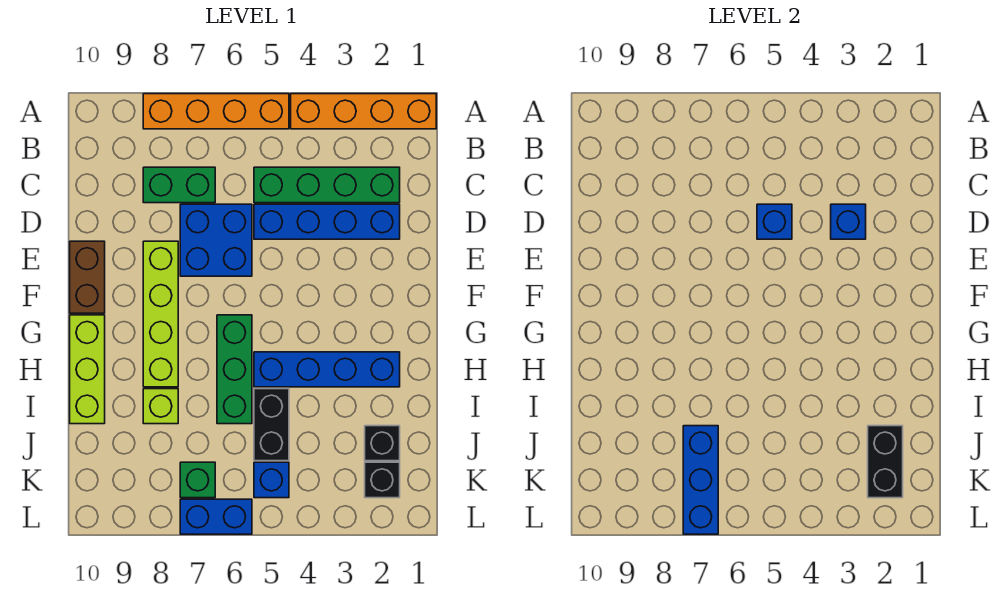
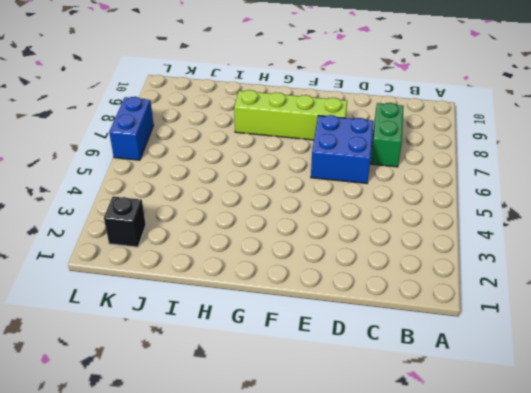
none -> orange brick A1:A4 level 1
none -> orange brick A5:A8 level 1
none -> green brick C2:C5 level 1

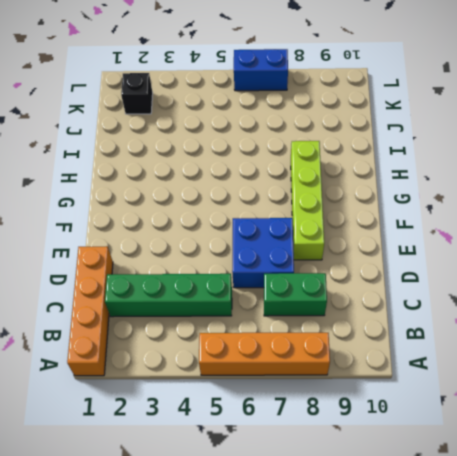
orange brick A1:D1 level 1 -> orange brick A1:A4 level 1
none -> blue brick D2:D5 level 1
none -> brown brick E10:F10 level 1
none -> green brick G6:I6 level 1

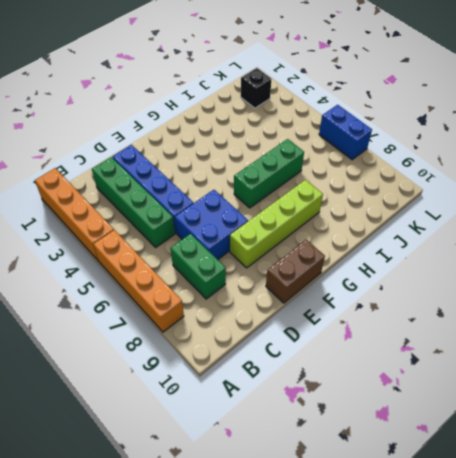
none -> lime brick G10:I10 level 1
none -> blue brick H2:H5 level 1
none -> black brick I5:J5 level 1

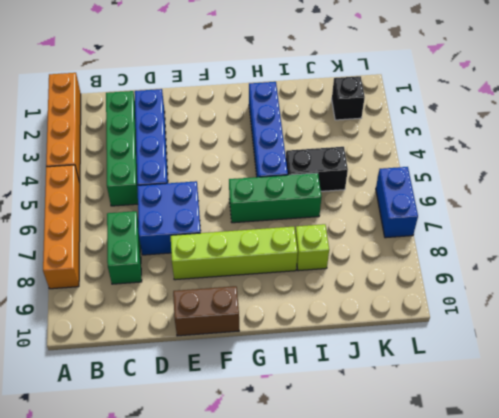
none -> lime brick G10:I10 level 1
none -> black brick J2 level 1
none -> blue brick K5 level 1

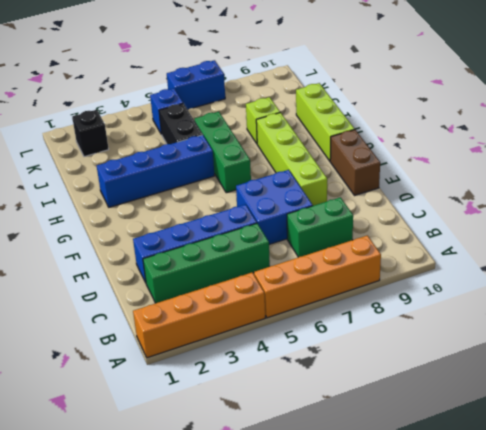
none -> black brick J2 level 1
none -> green brick K7 level 1
none -> blue brick D3 level 2

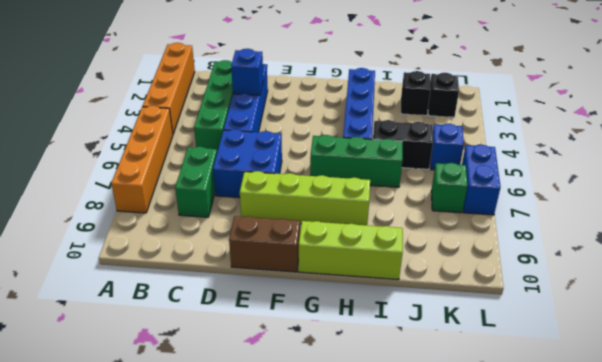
none -> lime brick I8 level 1
none -> blue brick D5 level 2
none -> black brick J2:K2 level 2

